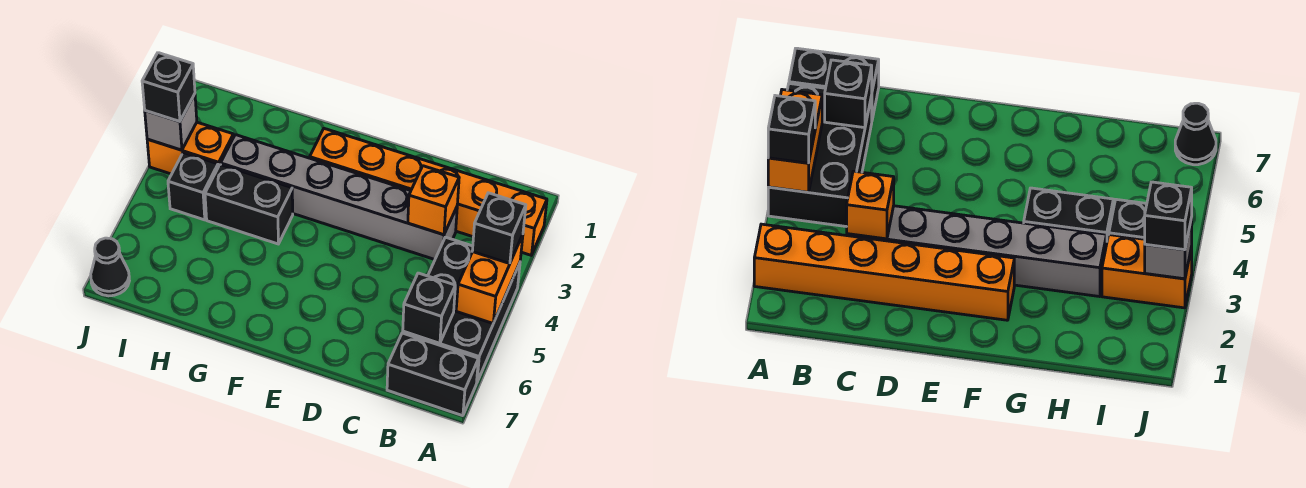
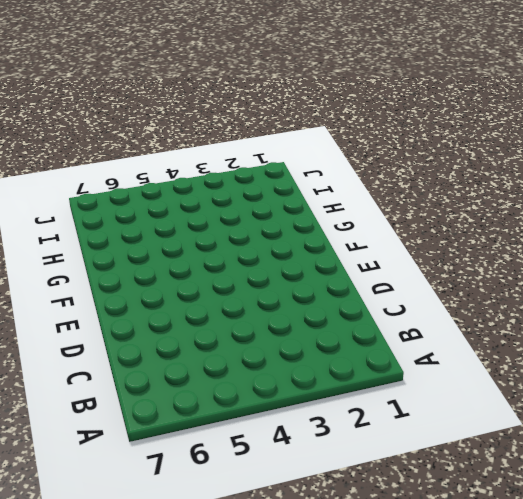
none -> orange brick A2:F2 level 1
none -> black brick A4:B6 level 1
none -> black brick A7:B7 level 1

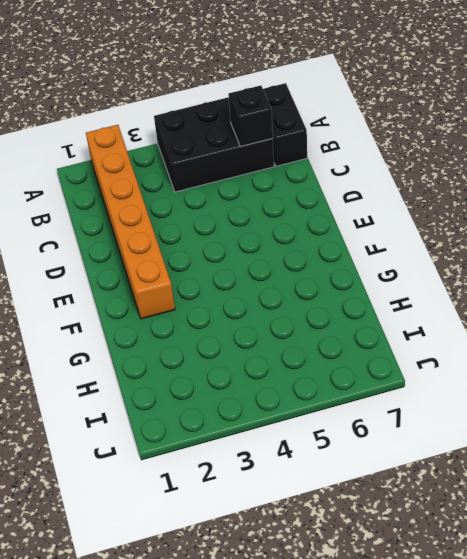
none -> grey brick C3:H3 level 1
none -> black brick G4:H4 level 1
none -> orange brick I3:J3 level 1

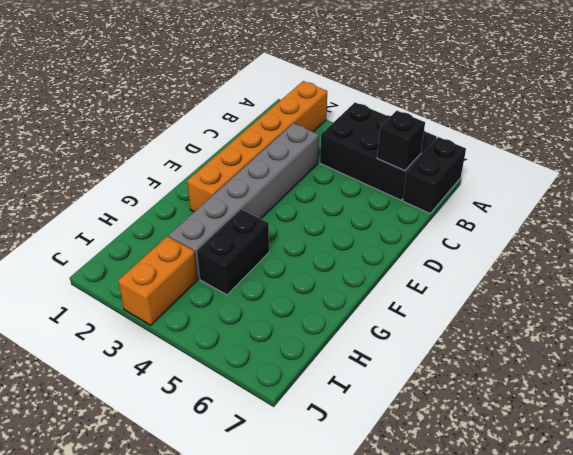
none -> black brick I4 level 1
none -> black cone J7 level 1
none -> orange brick A4:A5 level 2

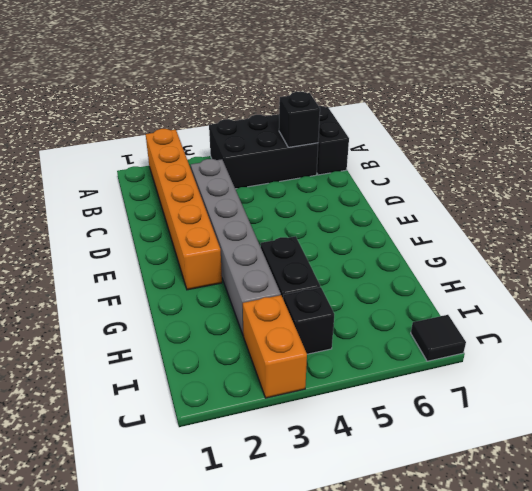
black tile J7 level 1 -> black cone J7 level 1
none -> orange brick A4:A5 level 2
none -> orange brick C3 level 2
none -> grey brick J3 level 2

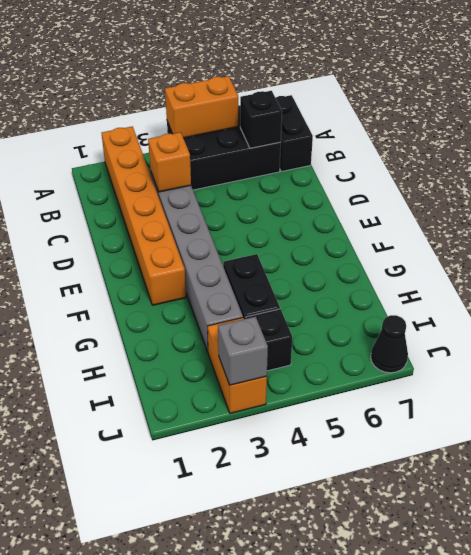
none -> black brick A4 level 3
none -> black brick J3 level 3

